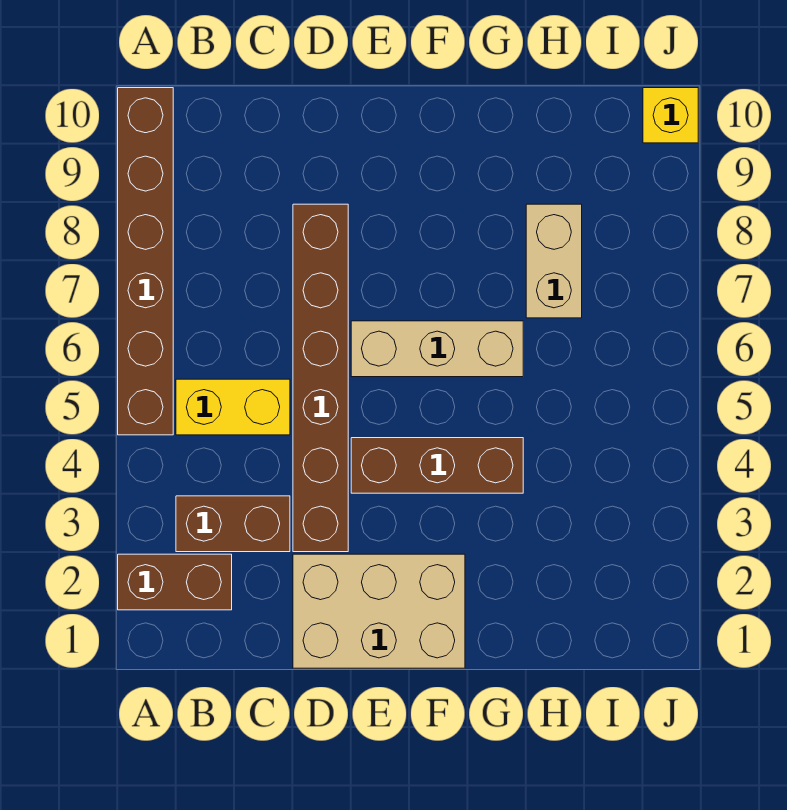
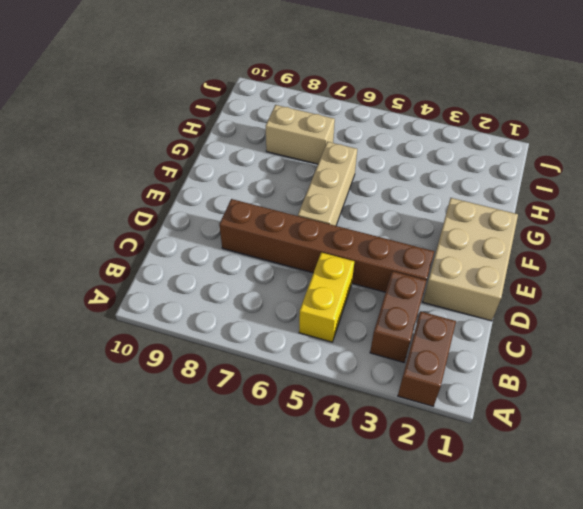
none -> brown brick A5:A10 level 1
none -> brown brick E4:G4 level 1

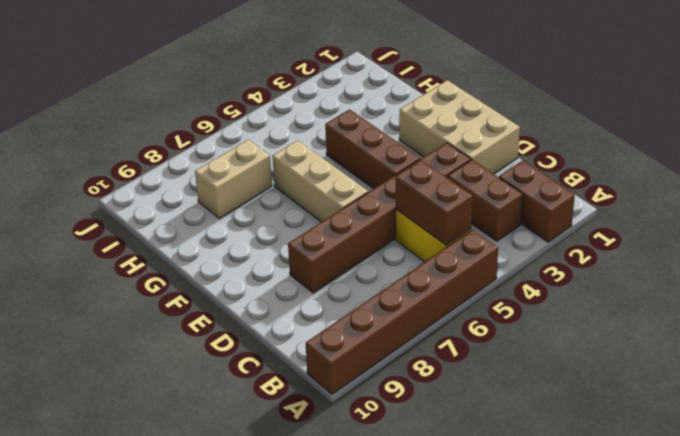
brown brick B5:C5 level 2 -> none
none -> yellow brick J10 level 1

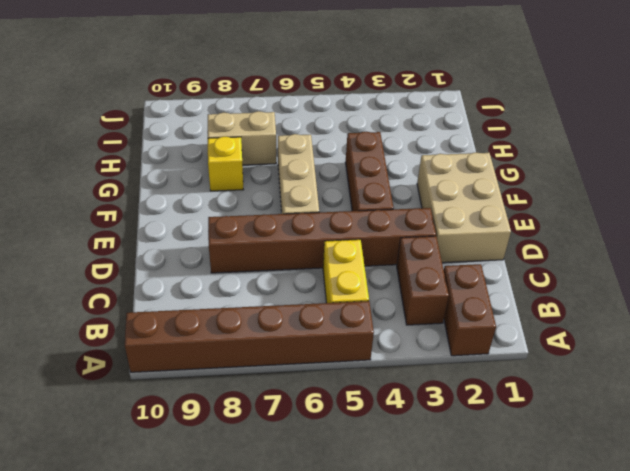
yellow brick G8 level 1 -> yellow brick J10 level 1

